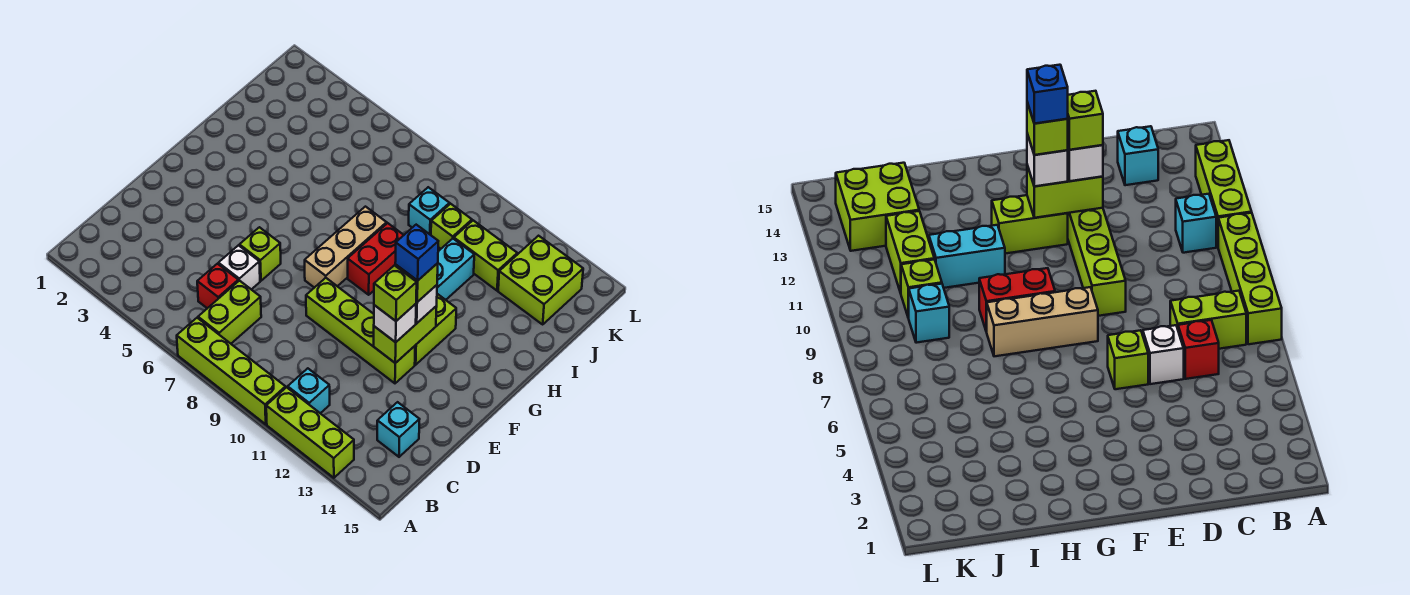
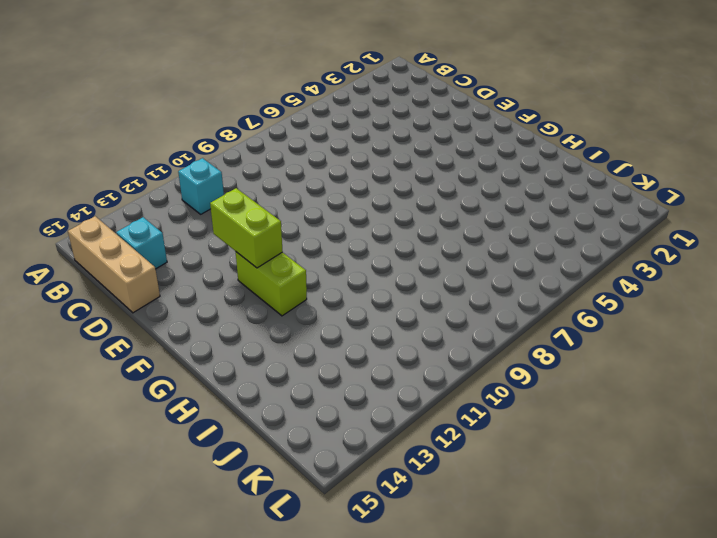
tan brick B15:D15 level 1 -> tan brick F8:H8 level 1
none -> lime brick A7:A10 level 1
none -> lime brick A11:A13 level 1
none -> lime brick B7:C7 level 1

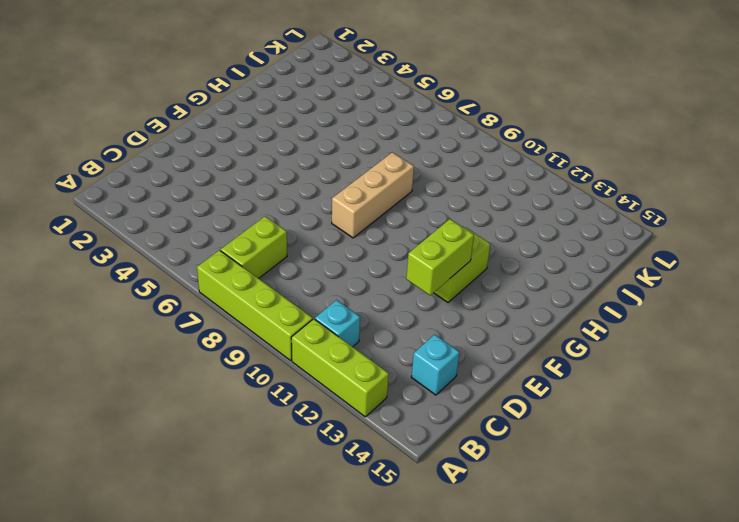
none -> red brick C6 level 1
none -> white brick D6 level 1
none -> lime brick E6 level 1

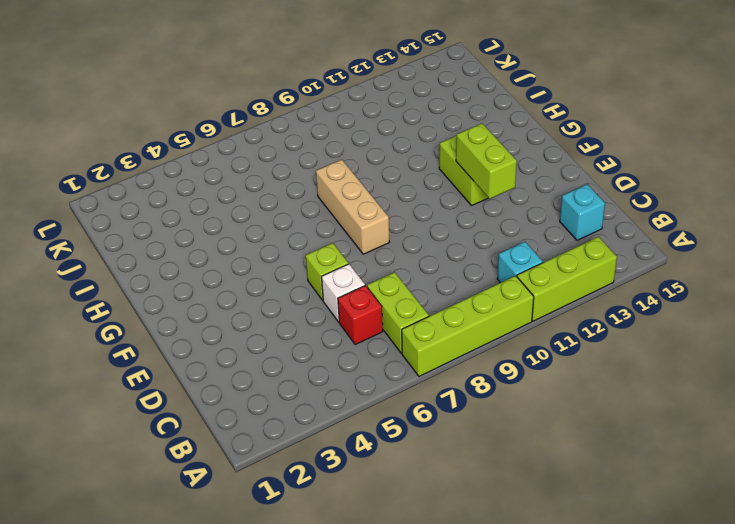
none -> lime brick E9:E12 level 1
none -> red brick G9:H9 level 1
none -> cyan brick H11:I11 level 1

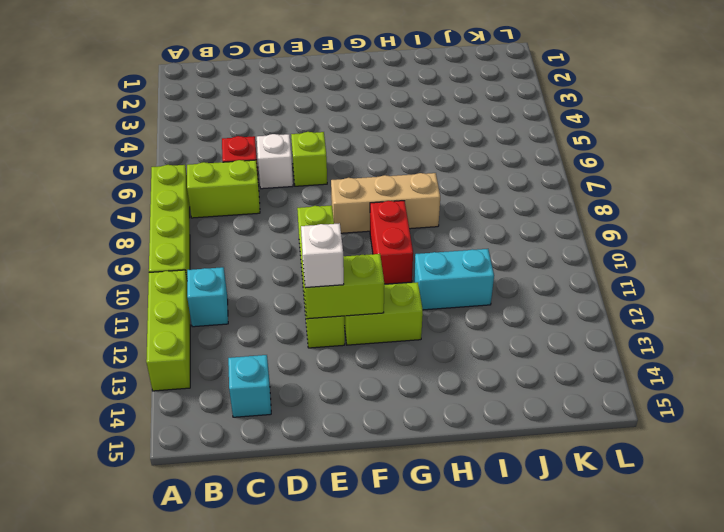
red brick G9:G10 level 1 -> red brick G9:H9 level 1
none -> cyan brick J9 level 1
none -> lime brick J10 level 1
none -> lime brick J11:J12 level 1

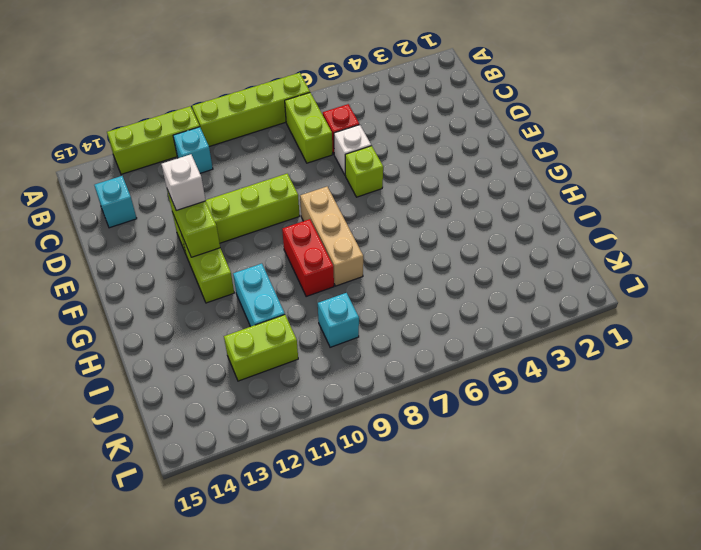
none -> lime brick J10 level 1
none -> lime brick J13:K14 level 1
none -> white brick F12 level 3

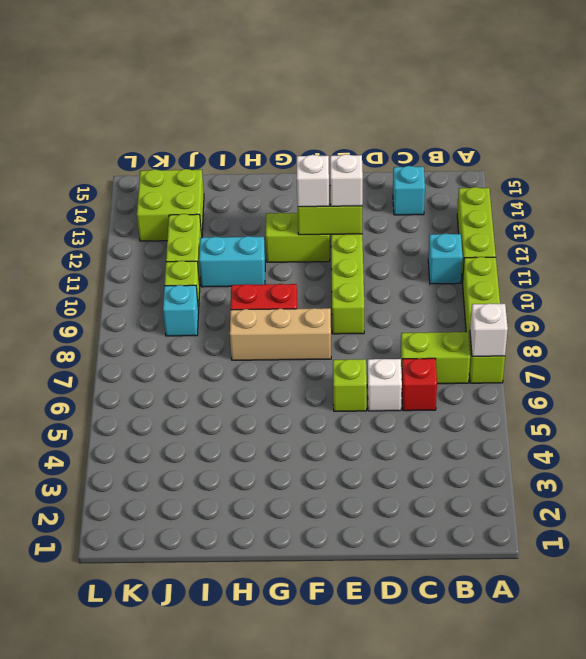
white brick A7 level 2 -> none
none -> lime brick E12 level 4
none -> lime brick F12 level 4
none -> blue brick F12 level 5

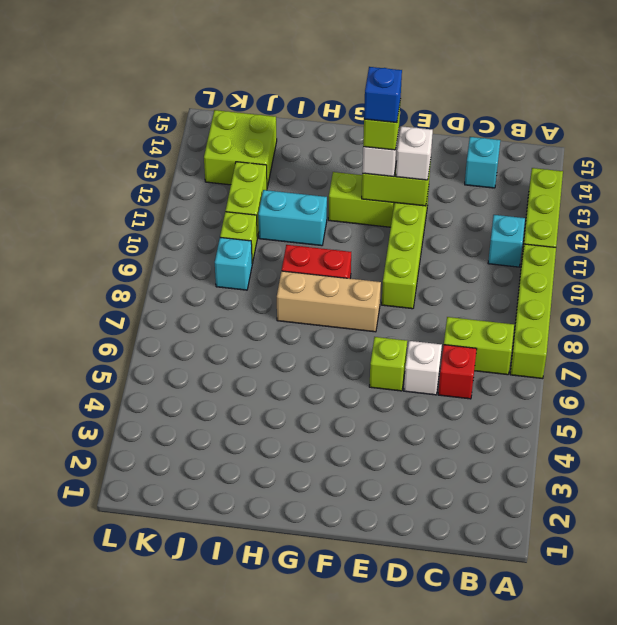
none -> lime brick E12 level 4

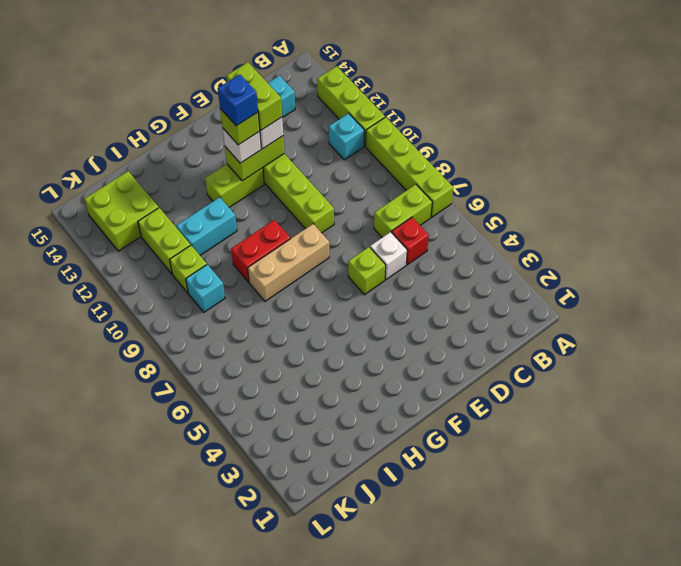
lime brick E12:E13 level 4 -> lime brick E12 level 4

